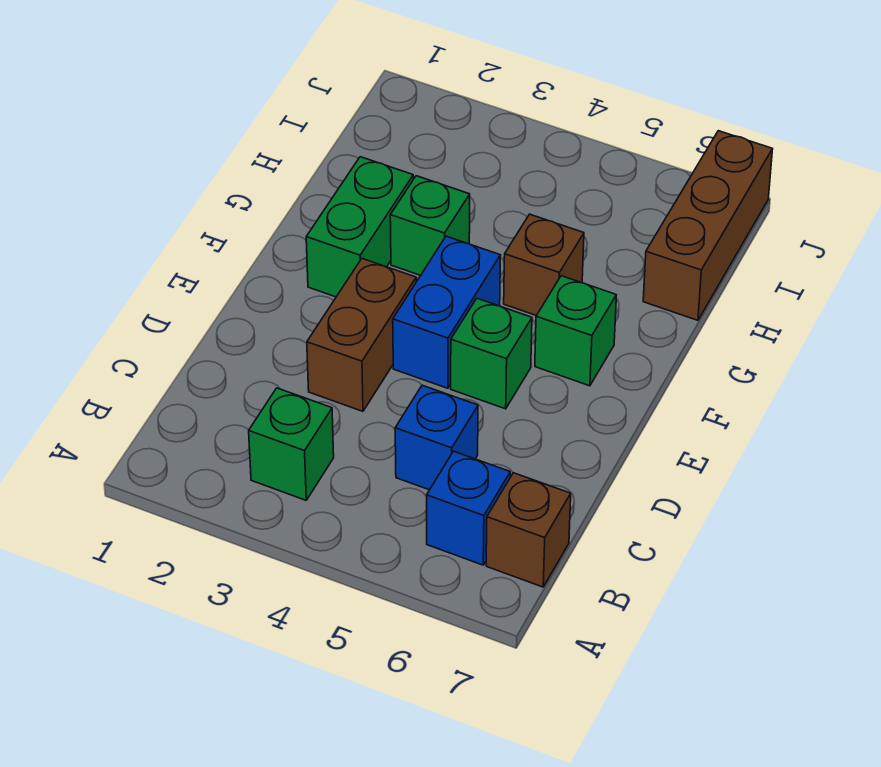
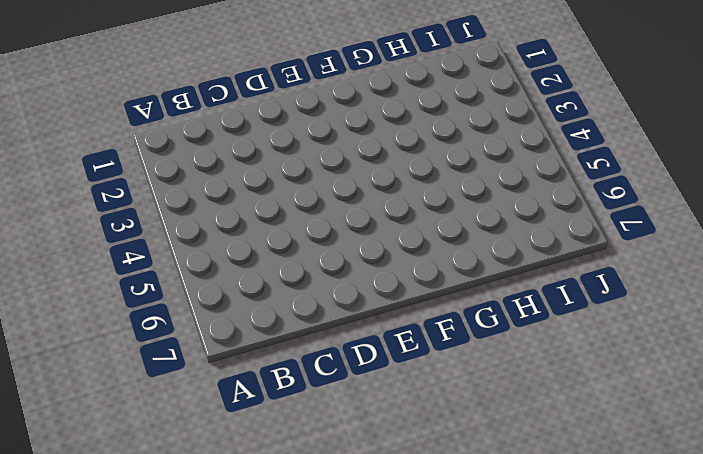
none -> green brick B3 level 1
none -> blue brick B6 level 1
none -> brown brick B7 level 1

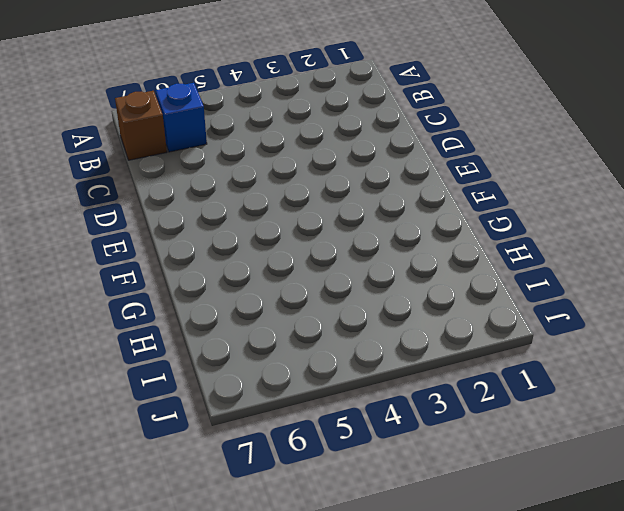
none -> green brick B3 level 1
none -> blue brick C5 level 1
none -> brown brick D3:E3 level 1

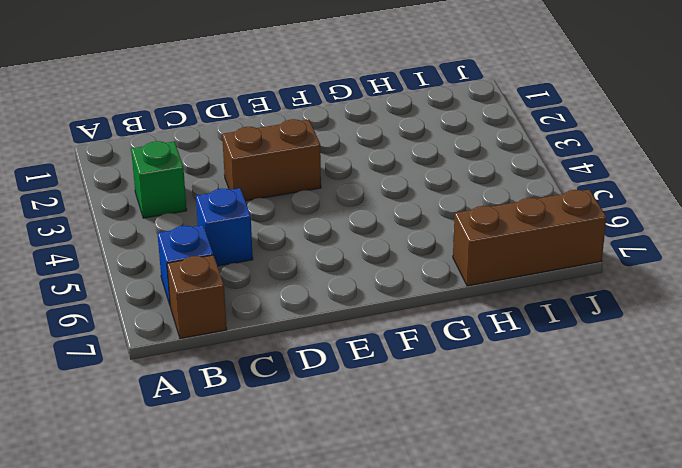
none -> blue brick E4:F4 level 1
none -> green brick E5 level 1
none -> green brick F2:G2 level 1

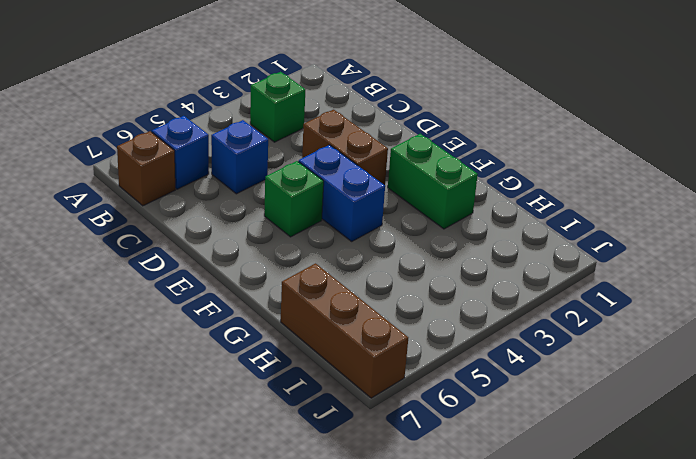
none -> green brick F6 level 1
none -> green brick G3 level 1
none -> brown brick G5 level 1

